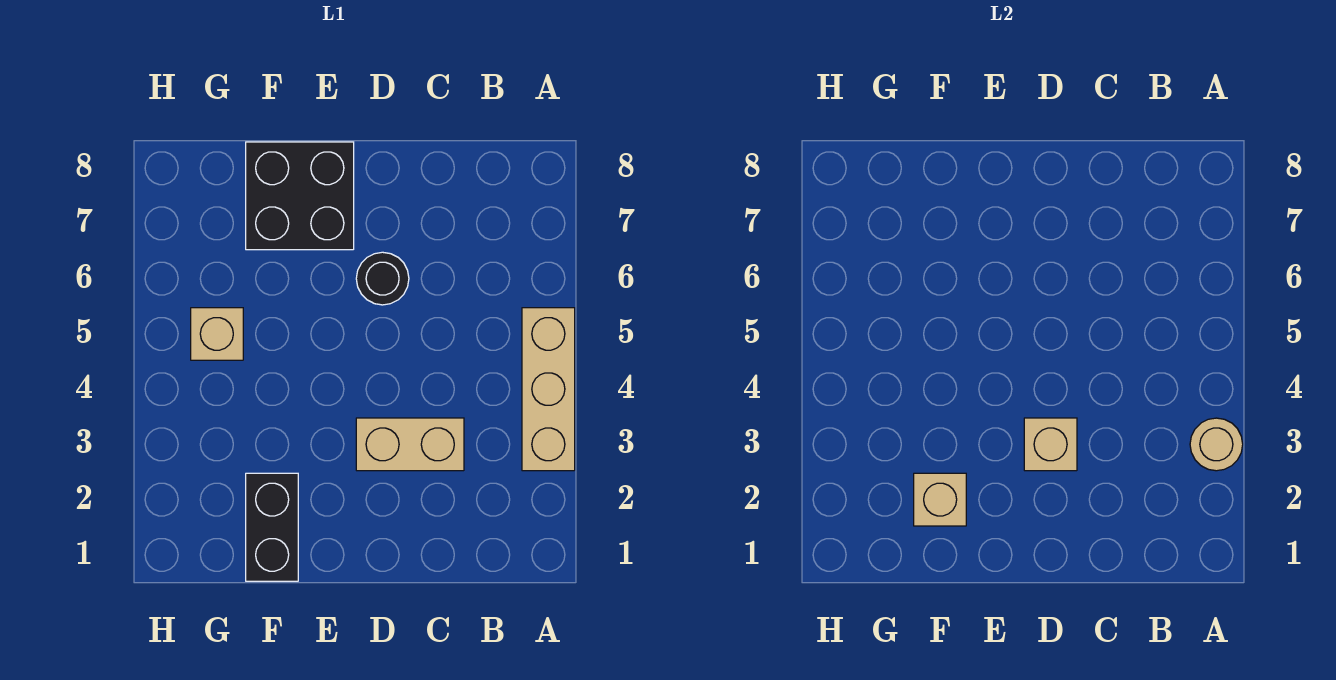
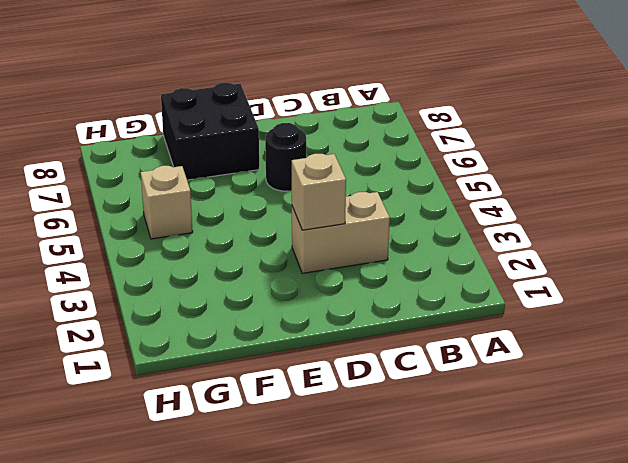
none -> tan brick A3:A5 level 1
none -> black brick F1:F2 level 1

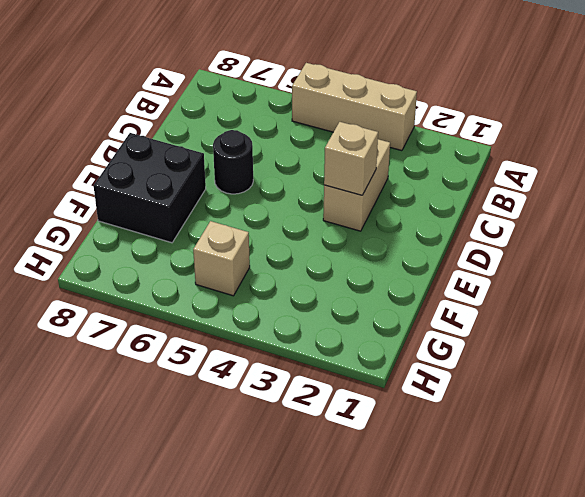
none -> black brick F1:F2 level 1
none -> tan round brick A3 level 2

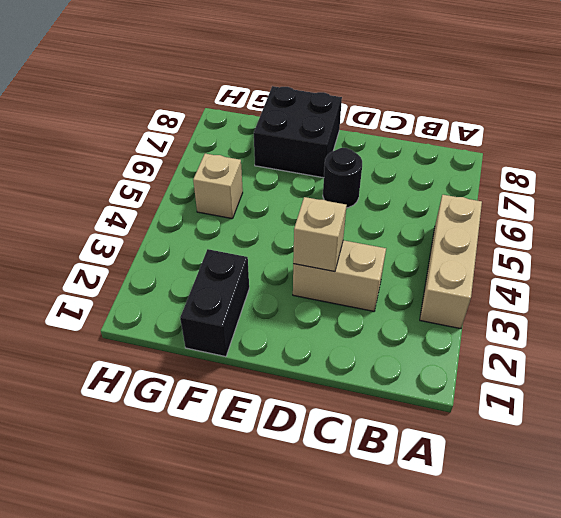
none -> tan round brick A3 level 2
none -> tan brick F2 level 2

